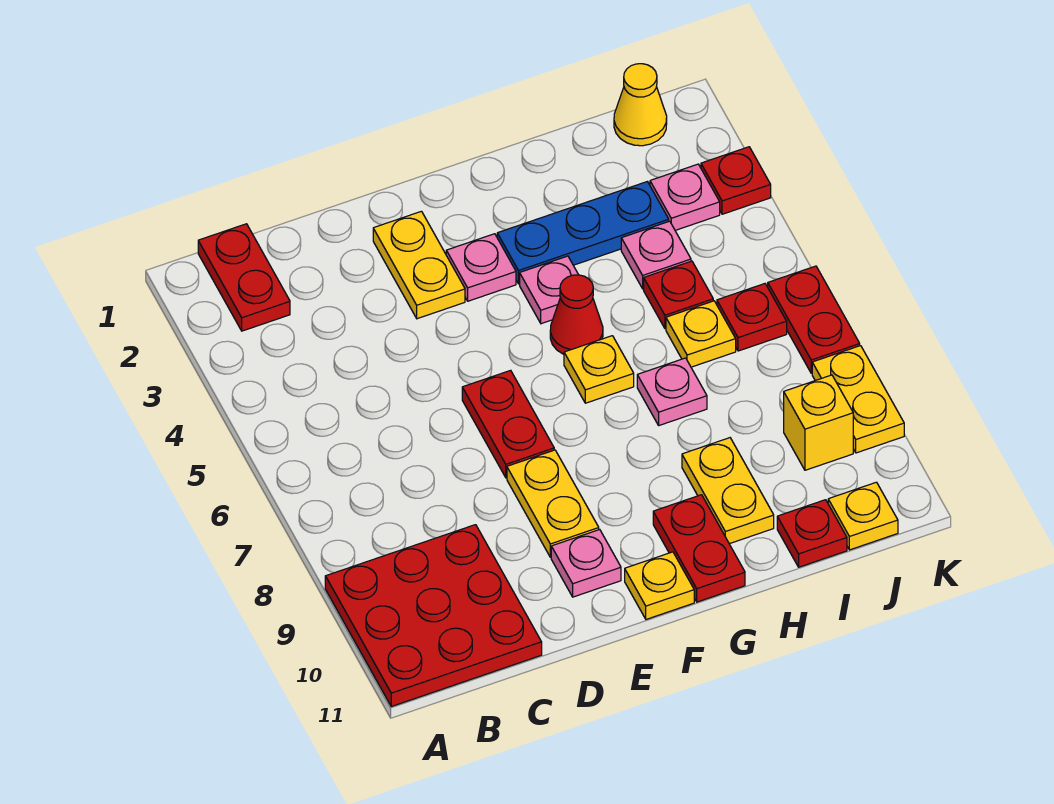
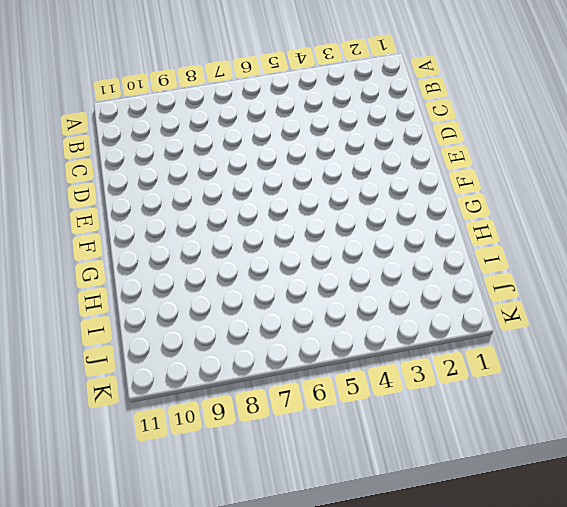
none -> red plate A9:C11 level 1
none -> red plate B1:B2 level 1
none -> yellow plate E2:E3 level 1

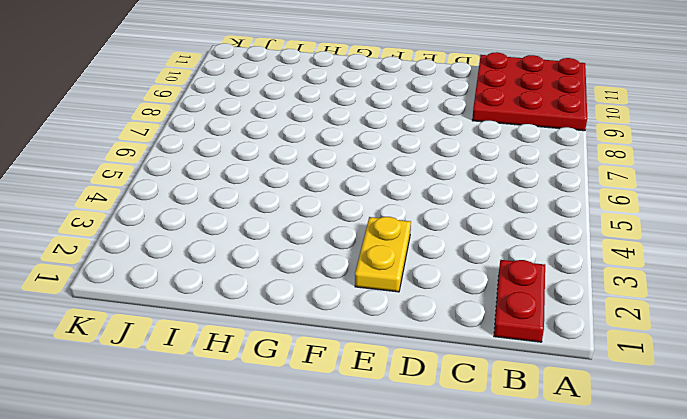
none -> red plate E6:E7 level 1
none -> yellow plate E8:E9 level 1
none -> pink plate E10 level 1

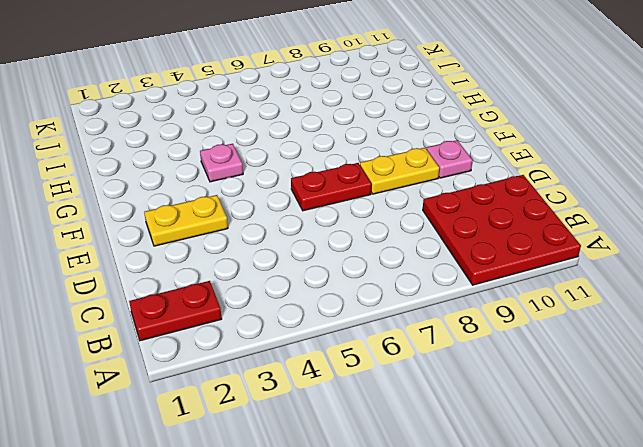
none -> pink plate F3 level 1
none -> yellow plate F11 level 1
none -> blue plate G3:I3 level 1

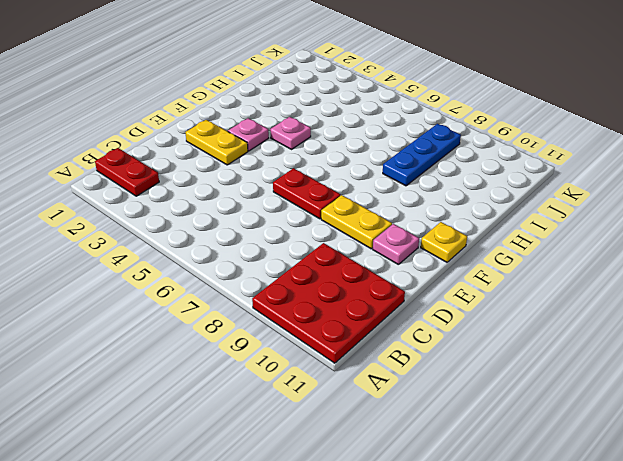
blue plate H8:J8 level 1 -> blue plate G3:I3 level 1
none -> red cone G5 level 1
none -> yellow plate G6 level 1
none -> red plate G10:G11 level 1

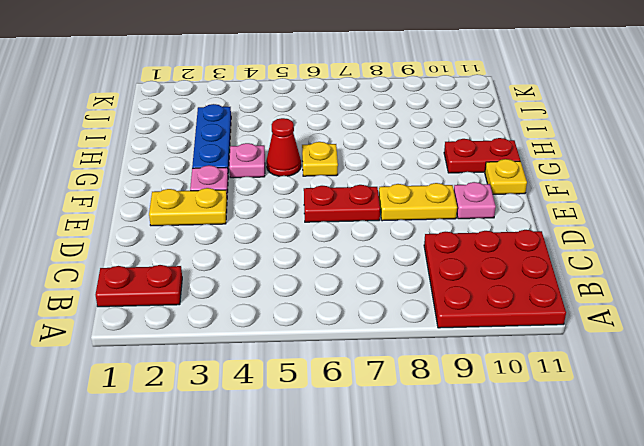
none -> pink plate H7 level 1
none -> yellow plate H9:H10 level 1
none -> pink plate I4 level 1

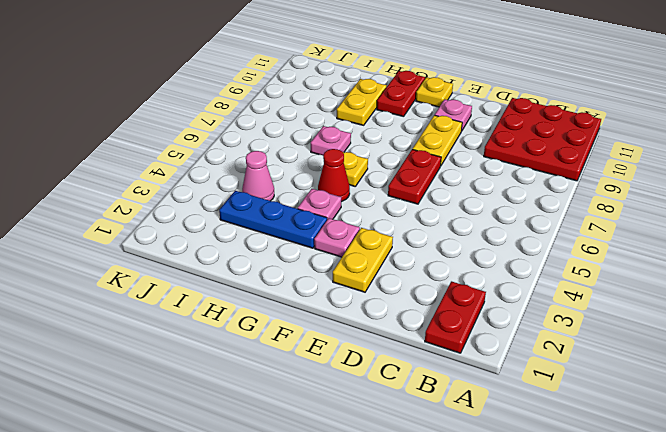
pink cone I4 level 1 -> pink plate I4 level 1
none -> red plate I5 level 1
none -> yellow plate I6 level 1
none -> red plate I11 level 1

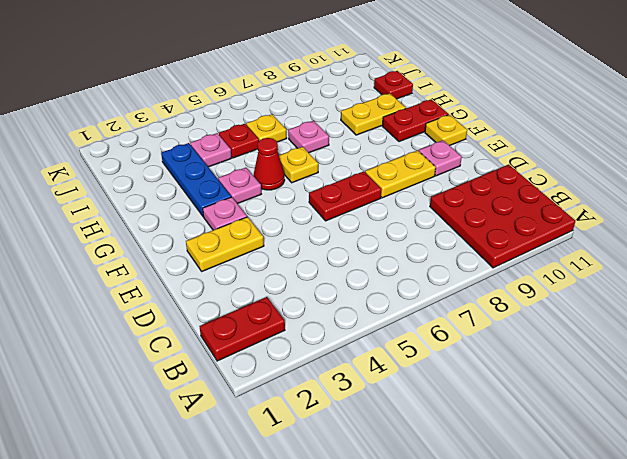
none -> yellow cone J1 level 1
none -> pink plate J3 level 1
none -> red plate J6 level 1

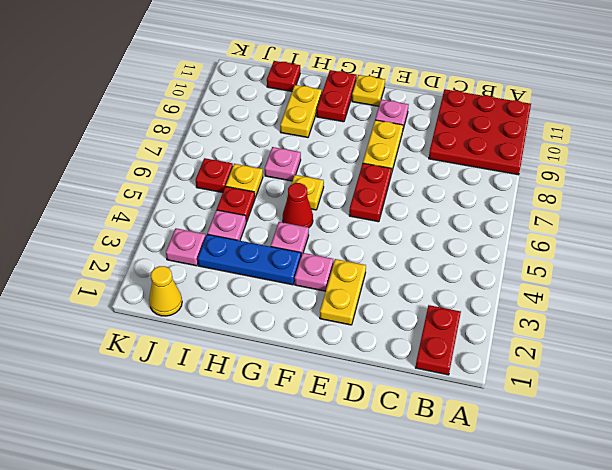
none -> yellow brick J9 level 1
none -> yellow plate J11 level 1
none -> red plate K3 level 1

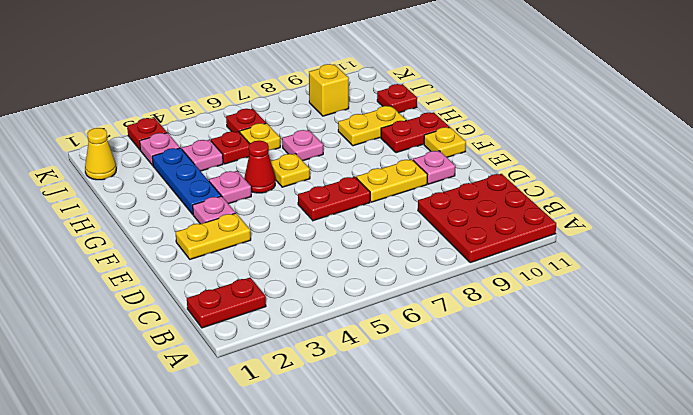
none -> yellow plate J11 level 1
none -> red plate K6:K7 level 1
none -> yellow plate K8:K9 level 1

